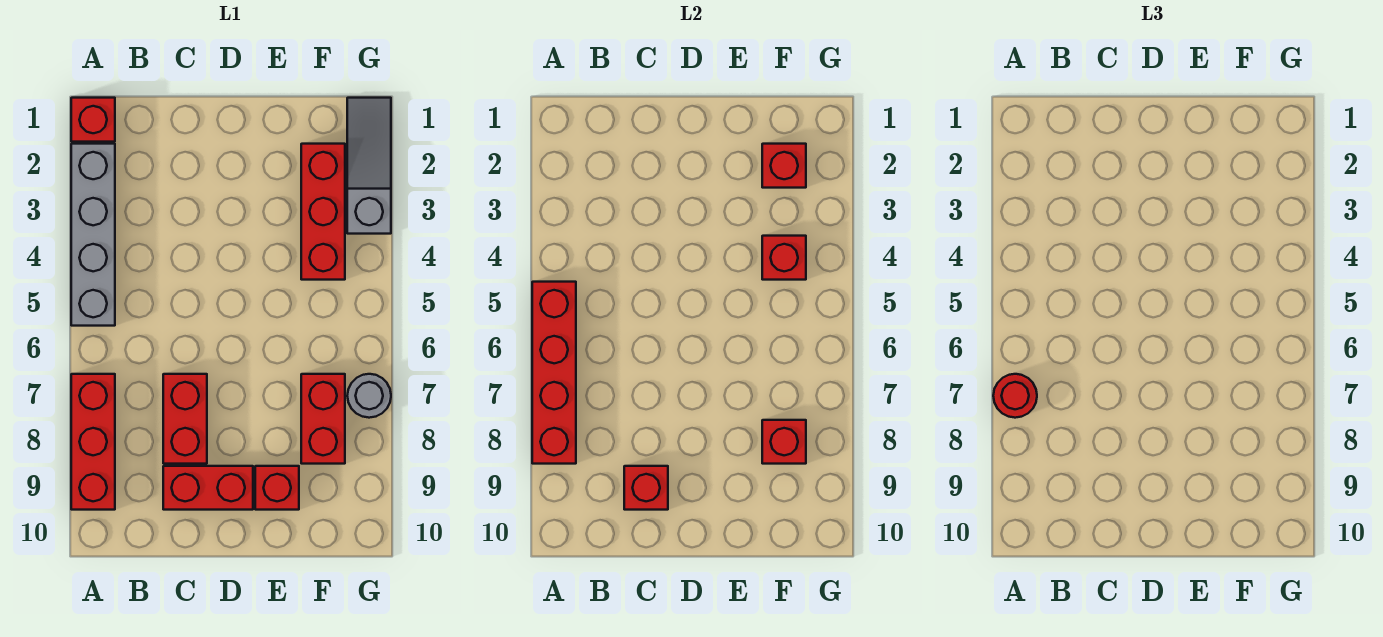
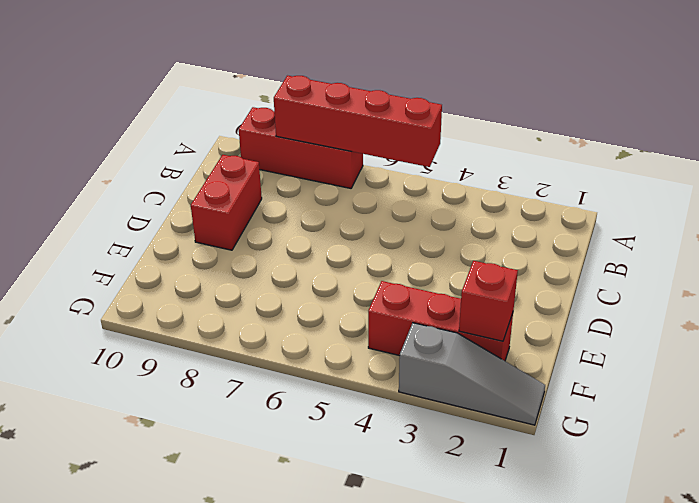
none -> red brick A1 level 1
none -> grey brick A2:A5 level 1
none -> red brick C7:C8 level 1

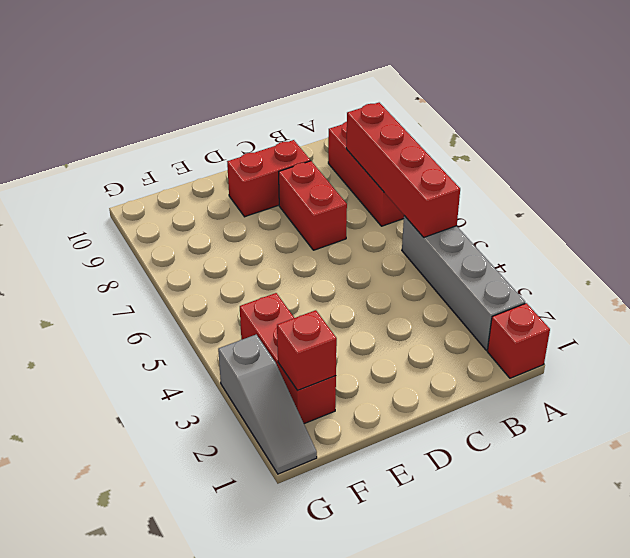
none -> red brick E9 level 1
none -> red brick F7:F8 level 1
none -> grey round brick G7 level 1

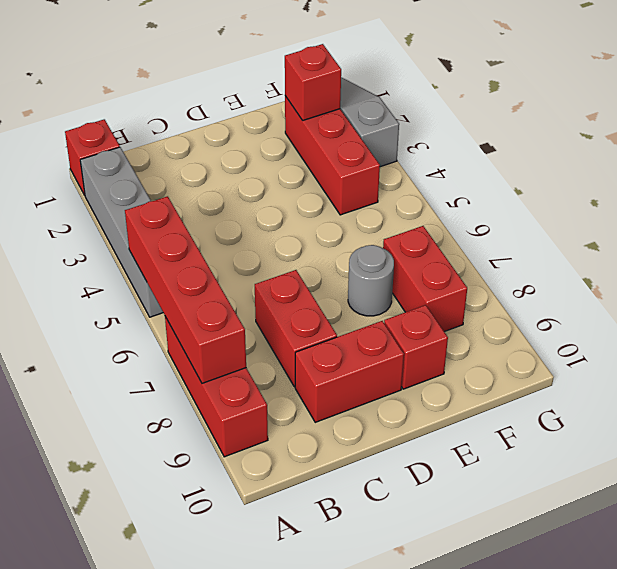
grey round brick E7 level 1 -> grey round brick G7 level 1
none -> red brick C9 level 2
none -> red brick F4 level 2
none -> red brick F8 level 2

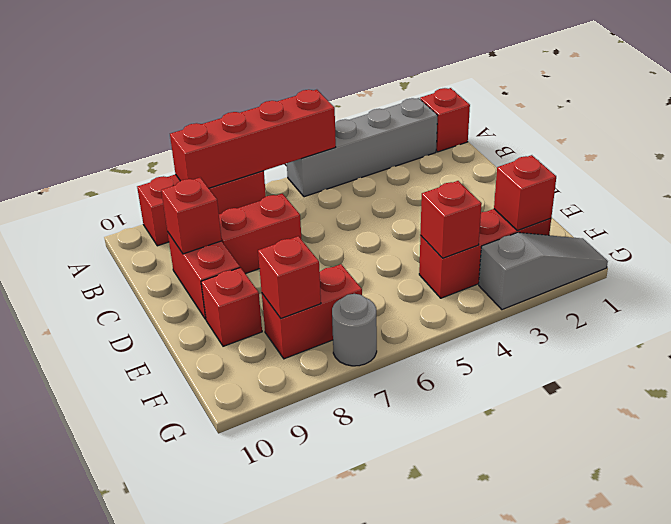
none -> red round brick A7 level 3

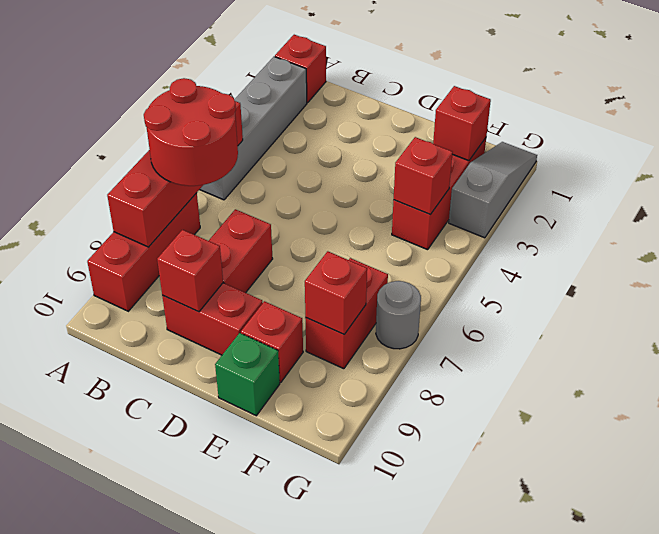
red round brick A6:B7 level 3 -> red round brick A7 level 3
green brick E10 level 1 -> none

